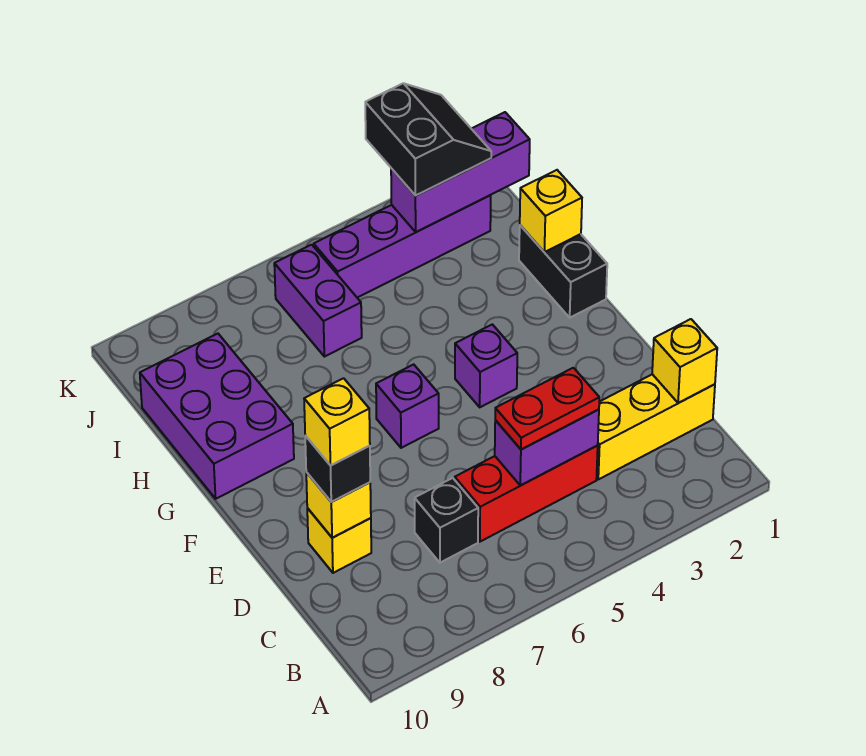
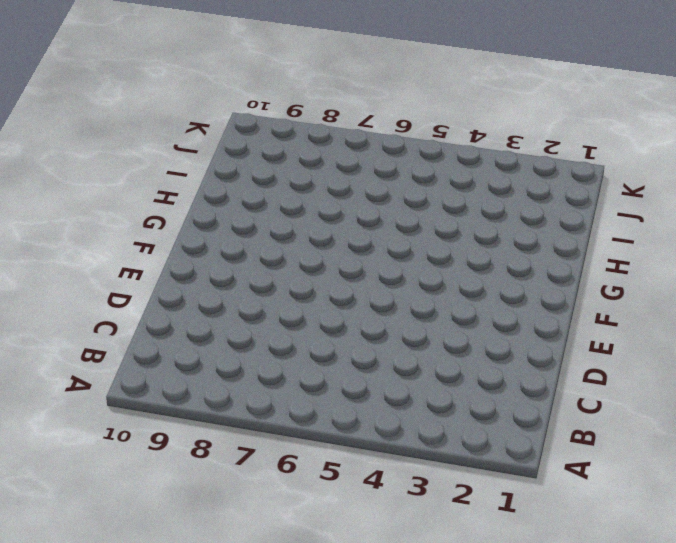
none -> yellow brick C1:C3 level 1
none -> red brick C4:C6 level 1
none -> black brick C7 level 1

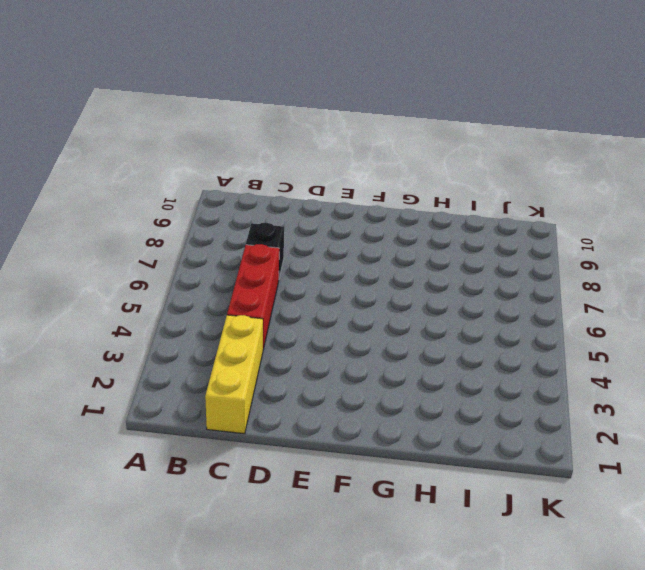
none -> yellow brick D9 level 1
none -> purple brick F4 level 1
none -> purple brick F6 level 1

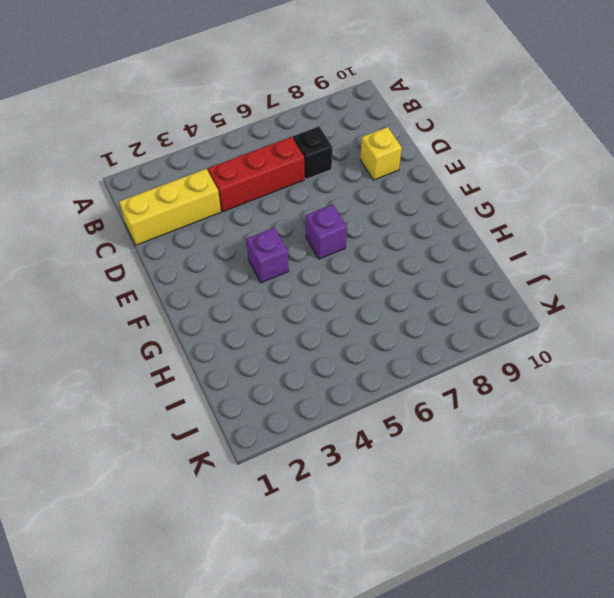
none -> black brick G1:H1 level 1
none -> purple brick G9:I10 level 1
none -> purple brick I6:J6 level 1

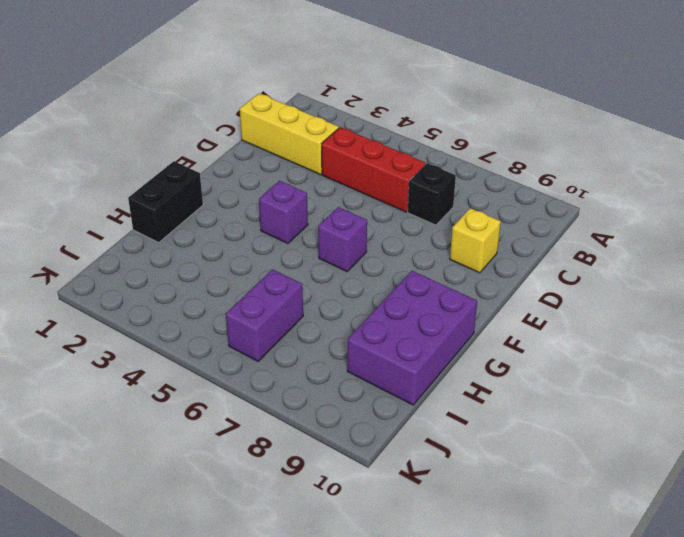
none -> purple brick J2:J5 level 1
none -> yellow brick C1 level 2
none -> purple brick C4:C5 level 2

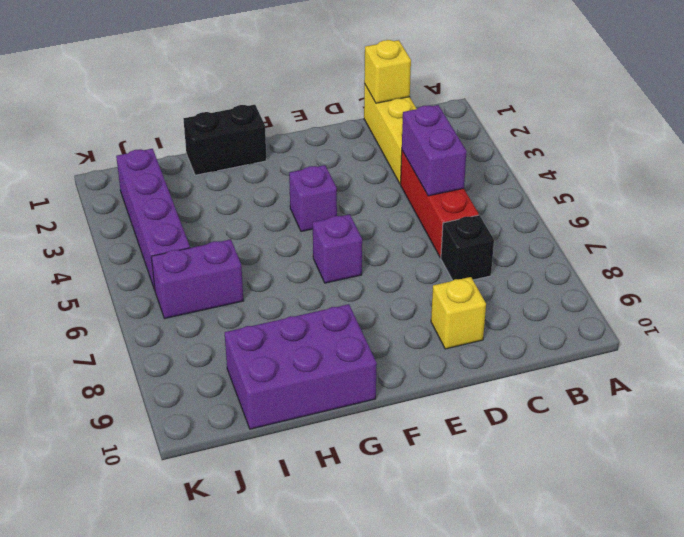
none -> yellow brick D9 level 2
none -> yellow brick H1 level 2
none -> purple brick J1:J3 level 2

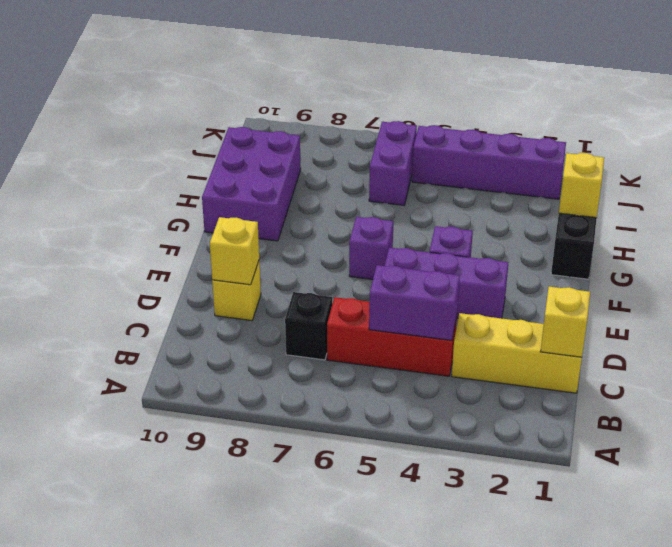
purple brick E3:E5 level 1 -> purple brick J1:J3 level 2
none -> red plate C4:C5 level 3
none -> black brick D9 level 3
none -> black slope J2:K3 level 3 top 3

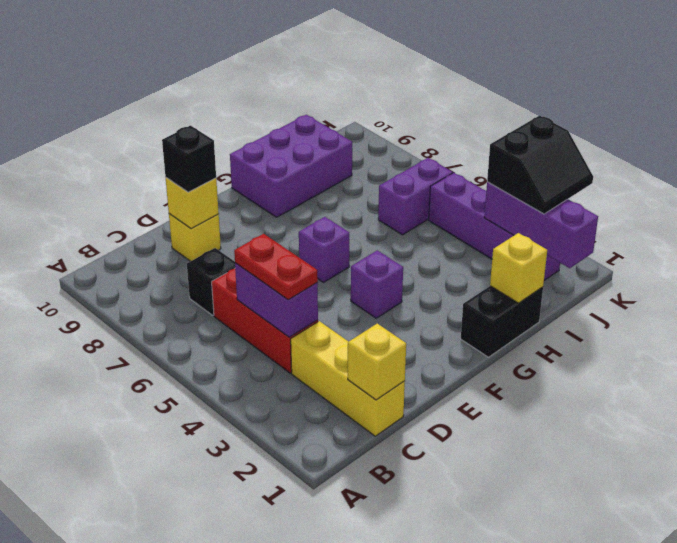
none -> yellow brick D9 level 4

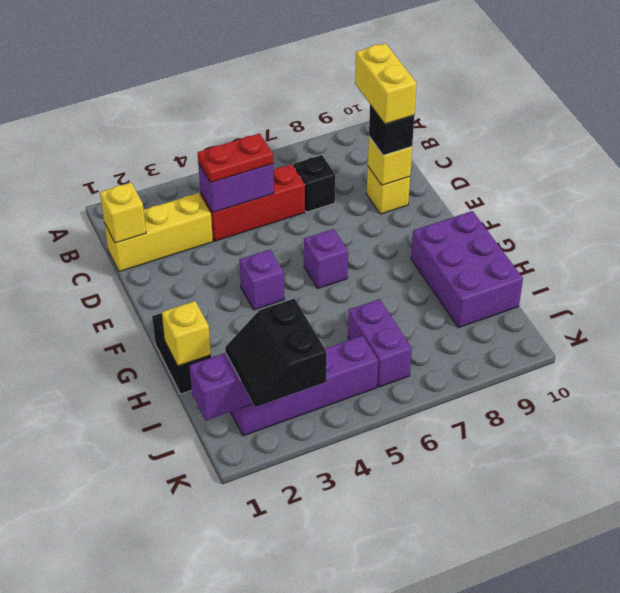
yellow brick C9:D9 level 4 -> yellow brick D9 level 4

